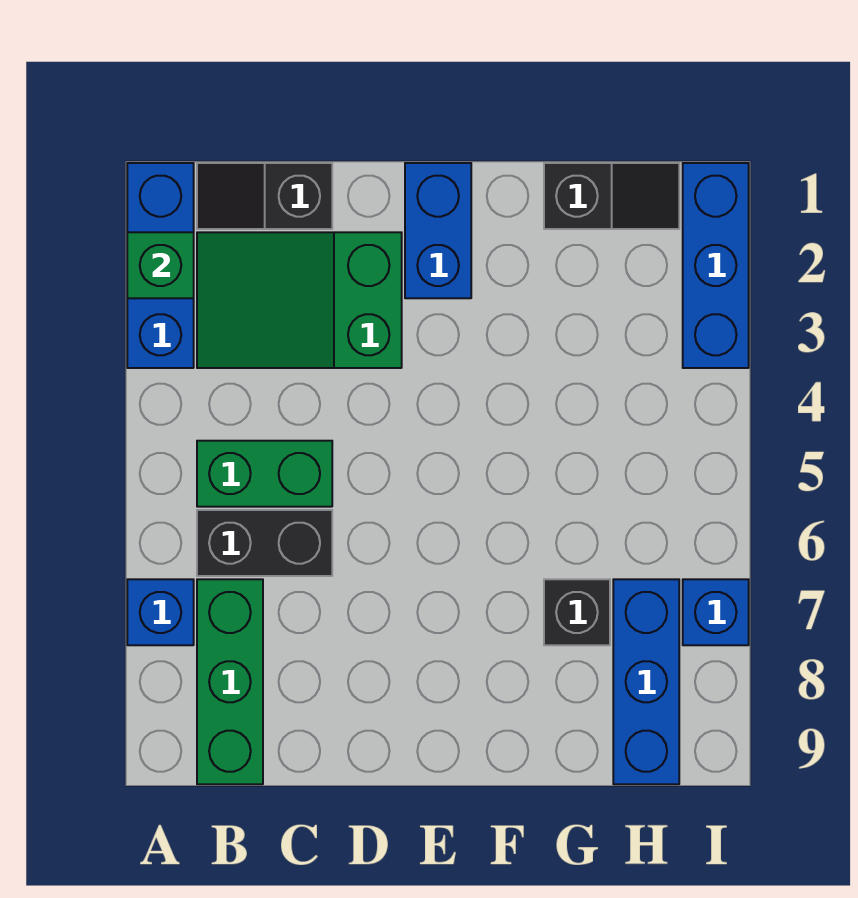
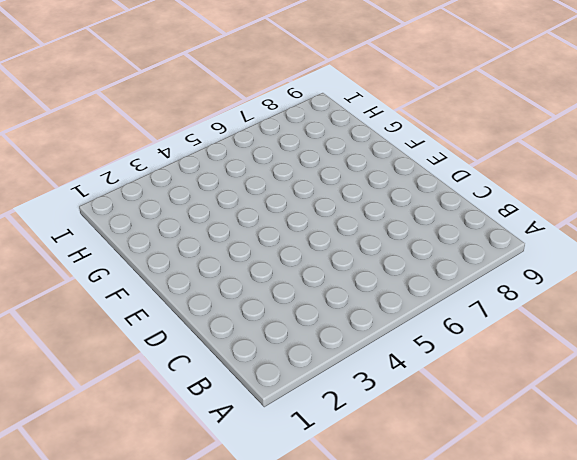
none -> blue brick A1:A3 level 1
none -> blue brick A7 level 1
none -> black slope B1:C1 level 1 top C

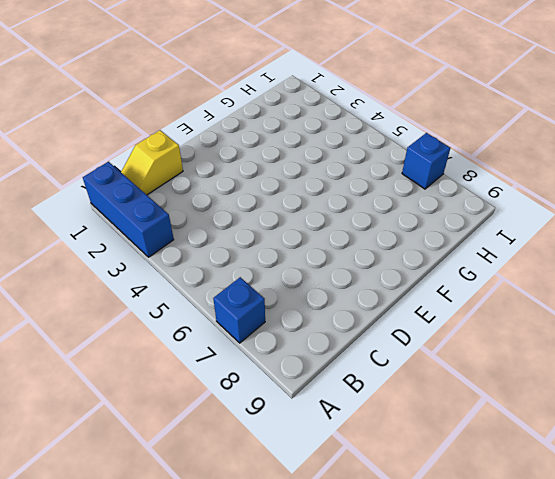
yellow slope B1:C1 level 1 top C -> black slope B1:C1 level 1 top C
none -> green slope B2:D3 level 1 top D
none -> green brick B5:C5 level 1
none -> black brick B6:C6 level 1

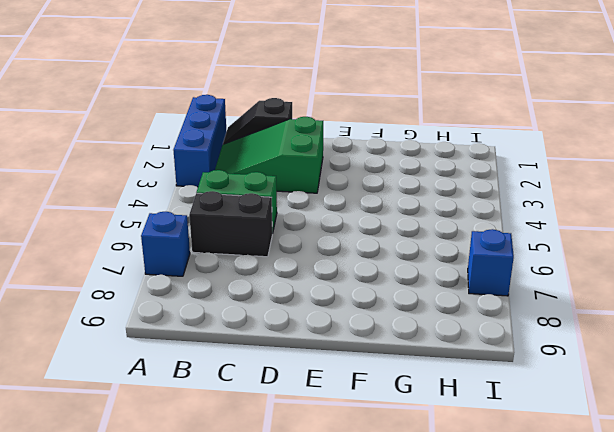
none -> green brick B7:B9 level 1
none -> blue brick E1:E2 level 1
none -> black slope G1:H1 level 1 top G

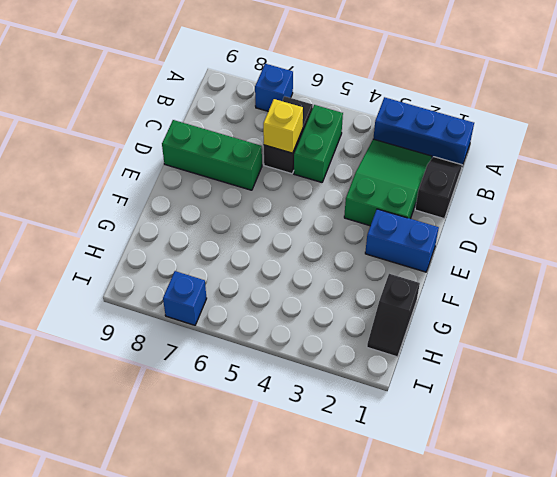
yellow brick C6 level 2 -> none
green brick D7:D9 level 1 -> green brick B7:B9 level 1
none -> black brick G7 level 1
none -> blue brick H7:H9 level 1
none -> blue brick I1:I3 level 1

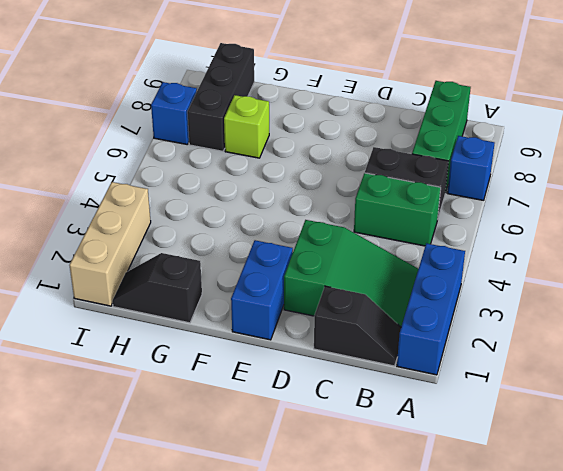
lime brick G7 level 1 -> black brick G7 level 1
black brick H7:H9 level 1 -> blue brick H7:H9 level 1
tan brick I1:I3 level 1 -> blue brick I1:I3 level 1
none -> green brick A2 level 2

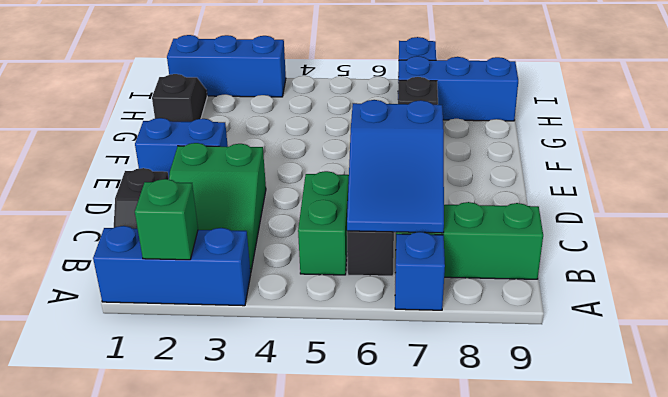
blue slope B6:D7 level 2 top D -> none

